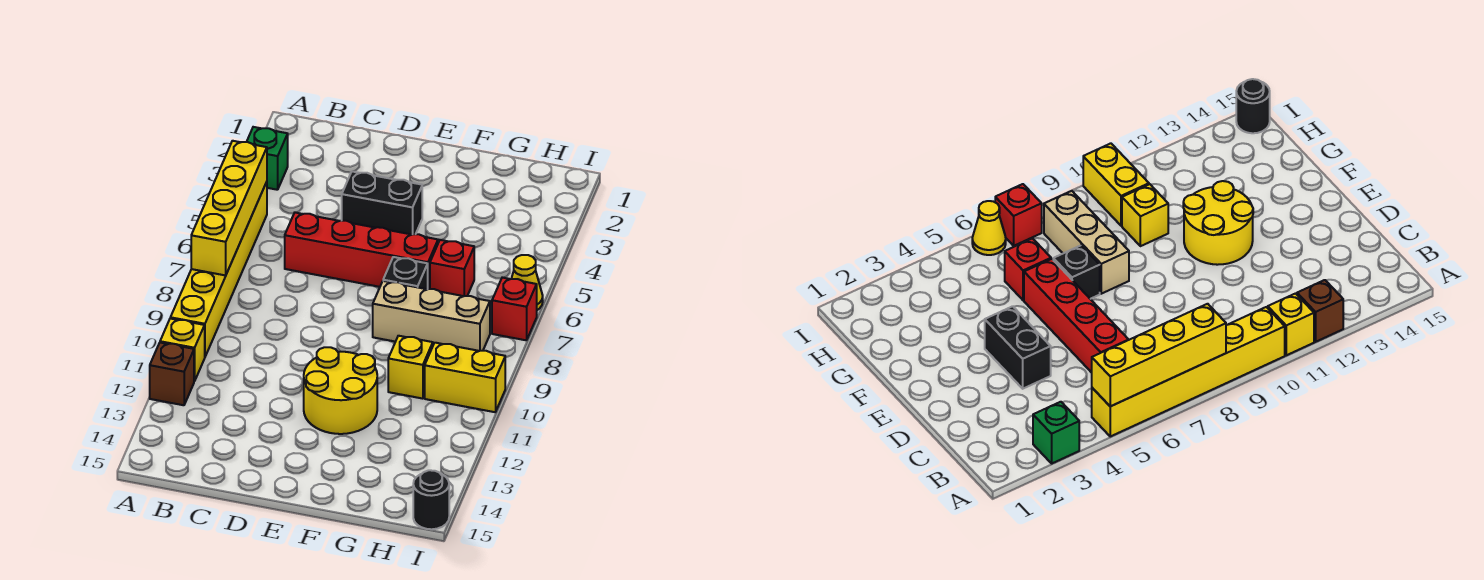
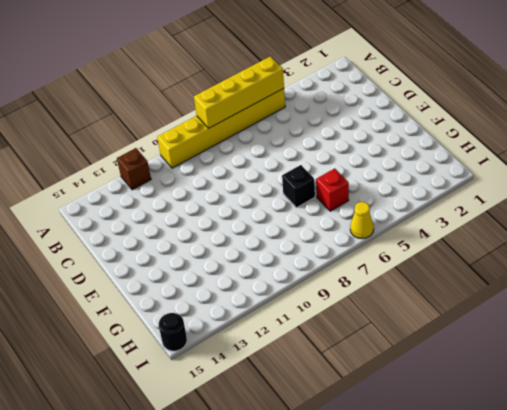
none -> green brick A3 level 1
none -> yellow brick A11 level 1
none -> red brick C6:F6 level 1

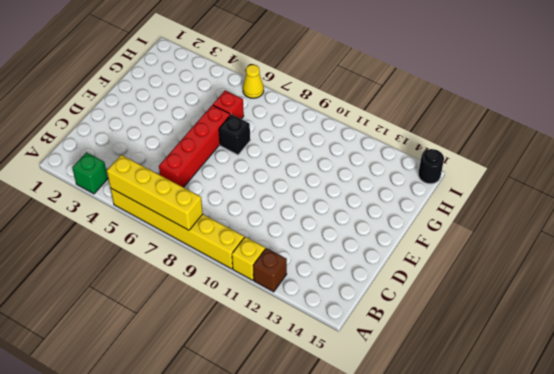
none -> black brick D4:E4 level 1
none -> yellow round brick E11:F12 level 1
none -> tan brick F8:H8 level 1

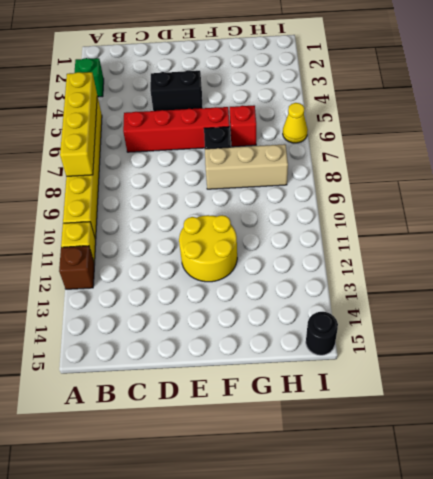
none -> yellow brick G10 level 1
none -> yellow brick H10:I10 level 1
none -> red brick I7 level 1

